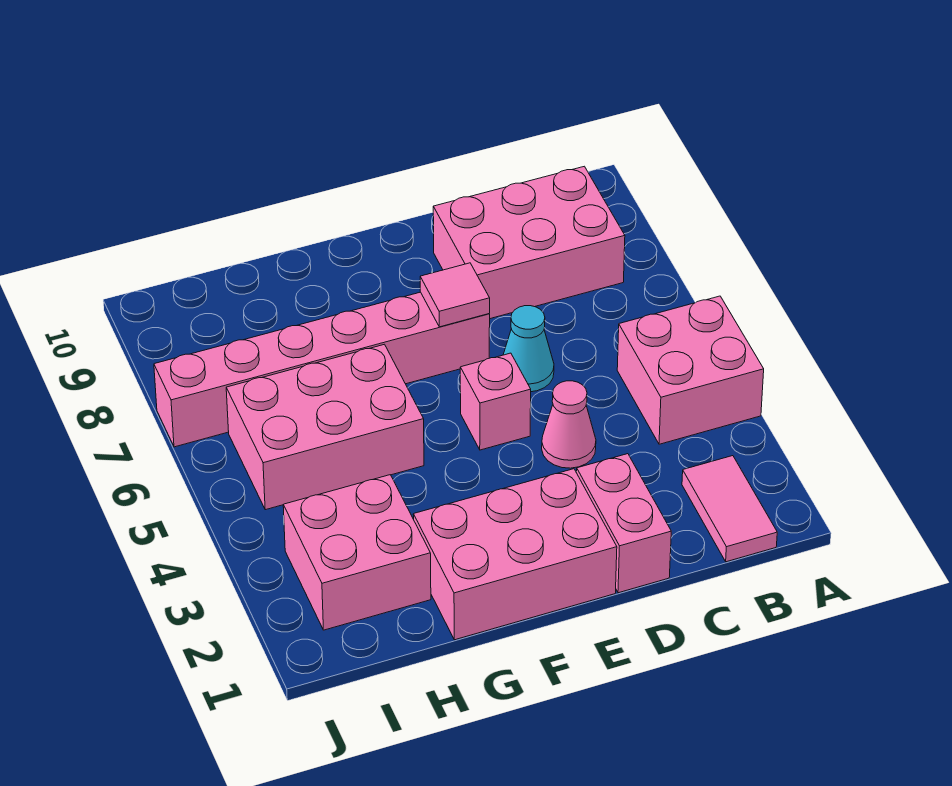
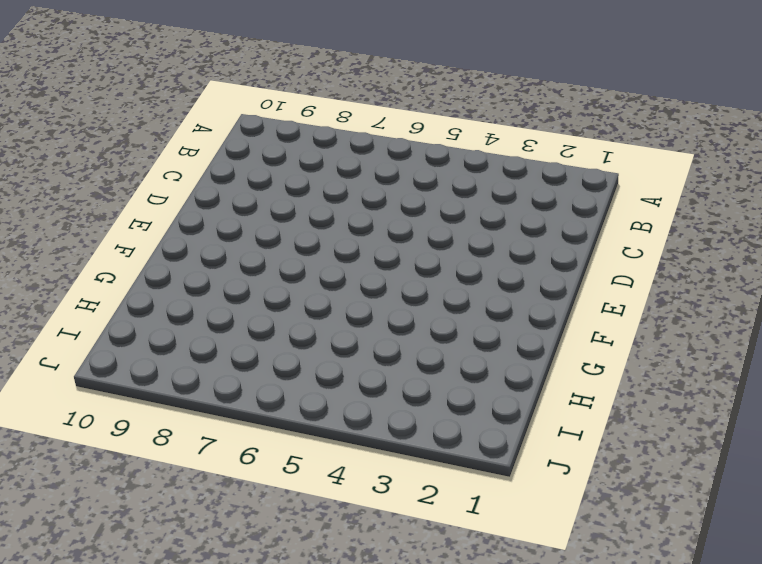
none -> pink brick A4:B5 level 1
none -> pink tile B1:B2 level 1
none -> pink brick B8:D9 level 1

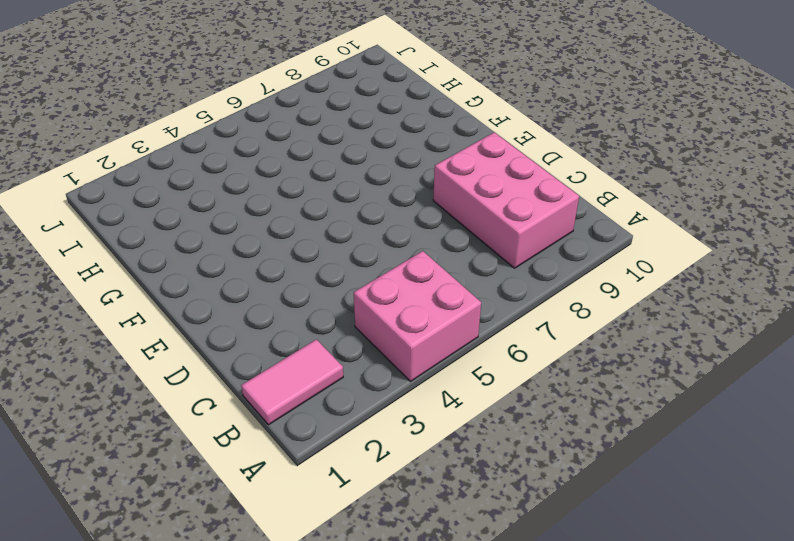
none -> pink brick D1:D2 level 1
none -> pink cone D4 level 1
none -> cyan cone D6 level 1

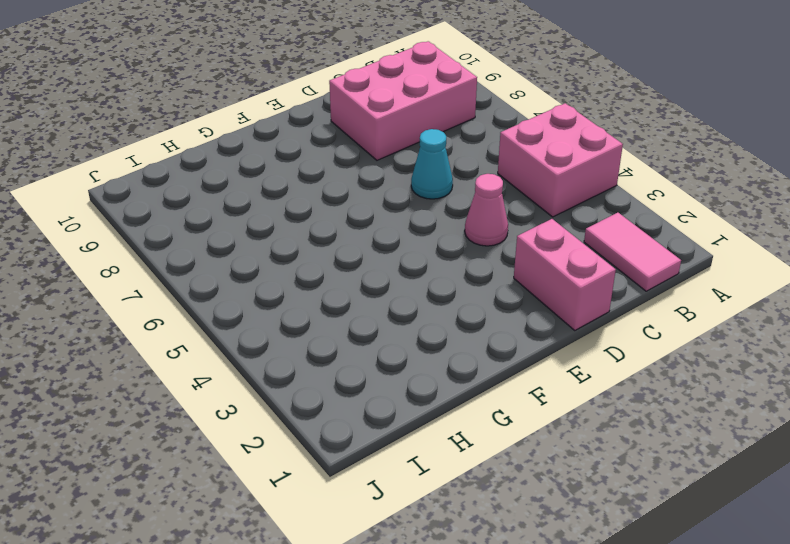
none -> pink brick E1:G2 level 1
none -> pink brick E5 level 1
none -> pink brick E7:J7 level 1

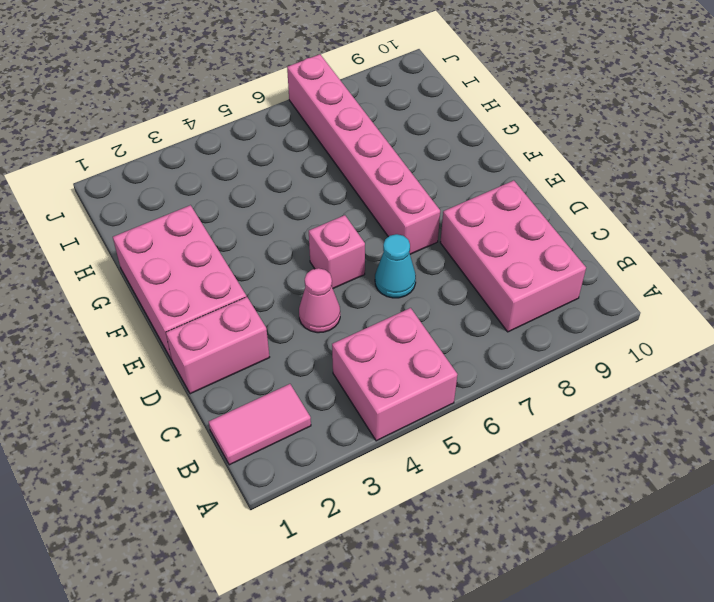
none -> pink brick G5:I6 level 1
none -> pink brick H2:I3 level 1
none -> pink tile E7 level 2

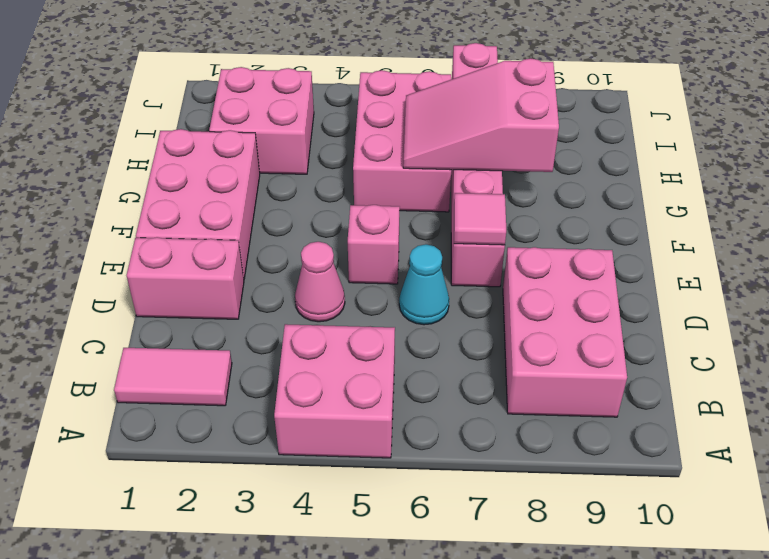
pink slope G6:H8 level 2 top 8 -> none

